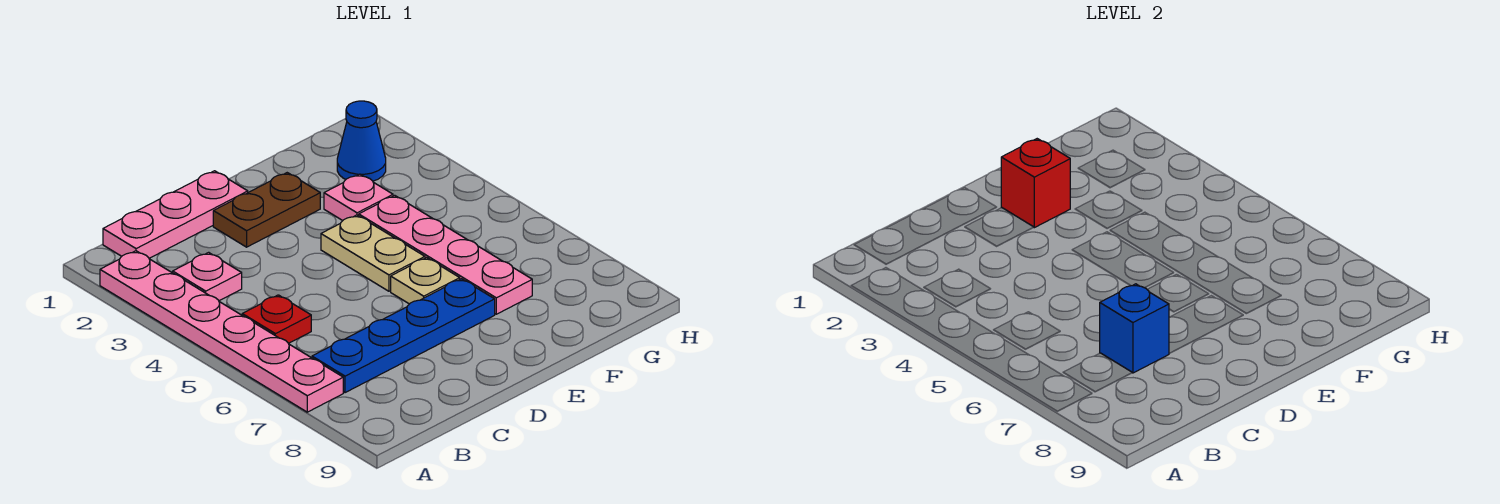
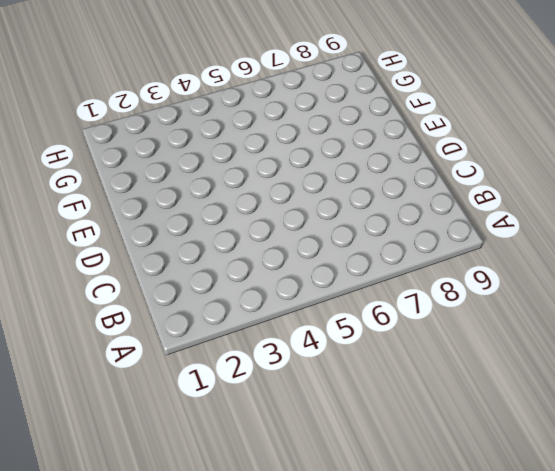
none -> pink plate A2:A7 level 1
none -> pink plate B1:D1 level 1
none -> pink plate B3 level 1

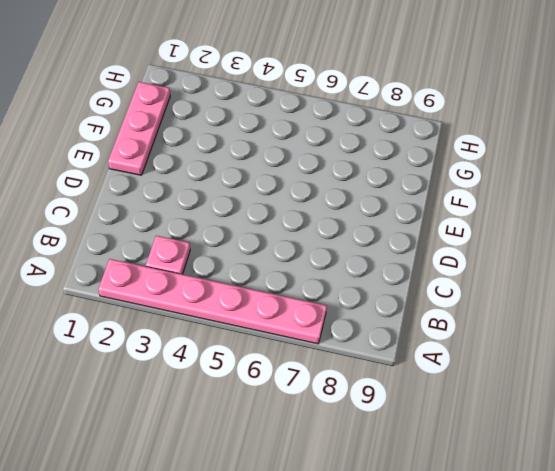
pink plate E1:G1 level 1 -> pink plate B1:D1 level 1
none -> red plate B5 level 1
none -> blue plate B7:E7 level 1
none -> brown plate D2:E2 level 1

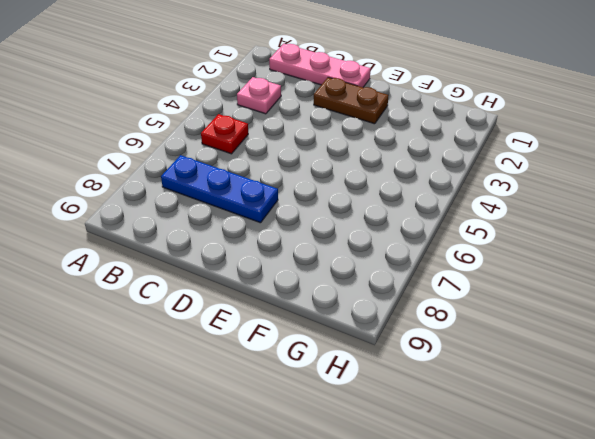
blue plate B7:D7 level 1 -> blue plate B7:E7 level 1
none -> pink plate A2:A7 level 1
none -> tan plate E4:E5 level 1
none -> tan plate E6 level 1

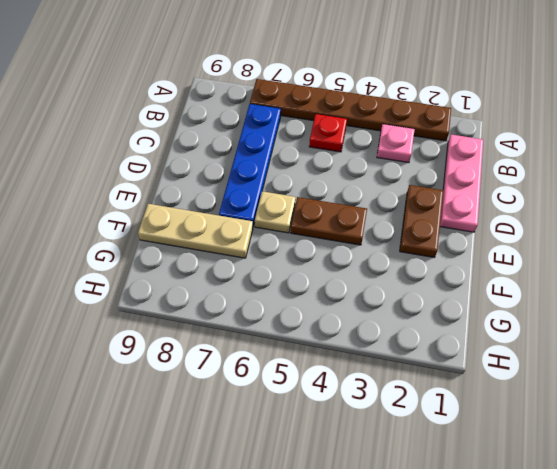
brown plate A2:A7 level 1 -> pink plate A2:A7 level 1
brown plate E4:E5 level 1 -> tan plate E4:E5 level 1
tan plate F7:F9 level 1 -> pink plate F4:F7 level 1
none -> pink plate F3 level 1
none -> blue cone G2 level 1
none -> blue brick C7 level 2

